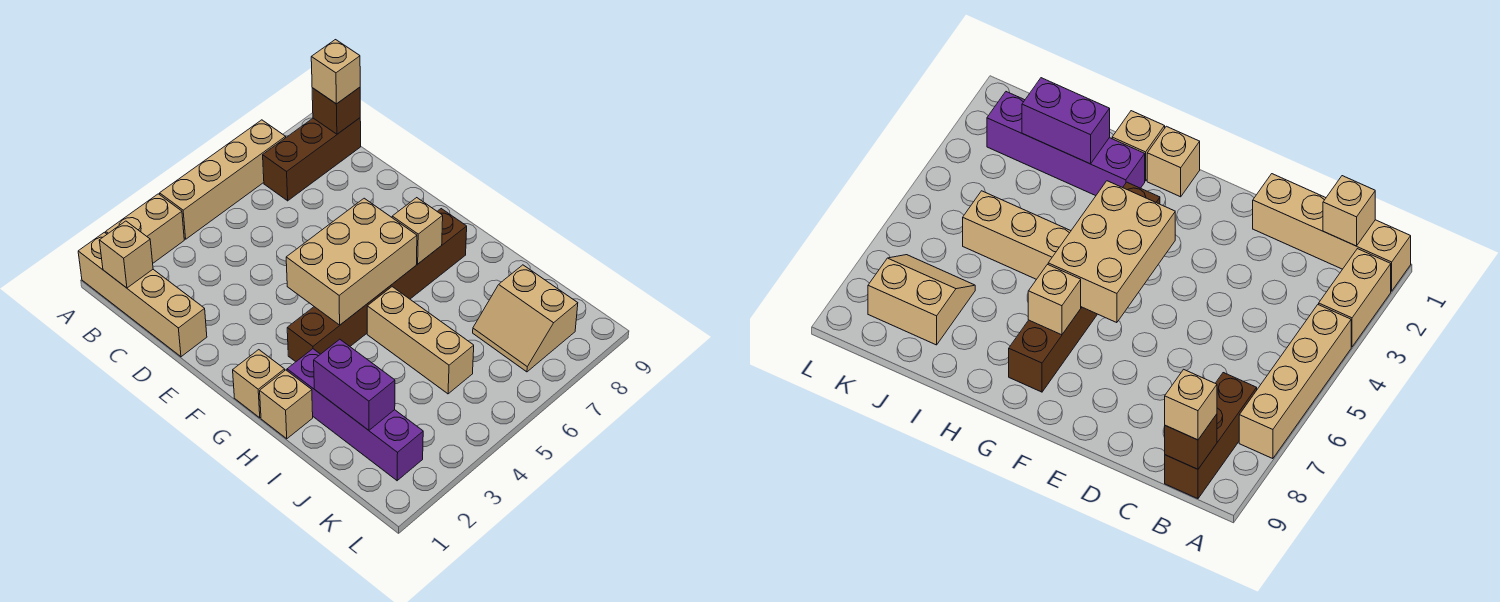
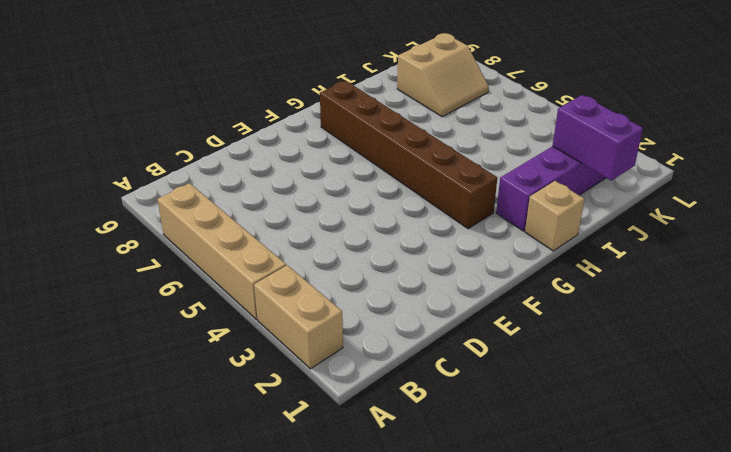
purple brick J1:J2 level 2 -> purple brick I2:J2 level 2
none -> tan brick A1:D1 level 1
none -> brown brick B7:B9 level 1
none -> tan brick G1 level 1

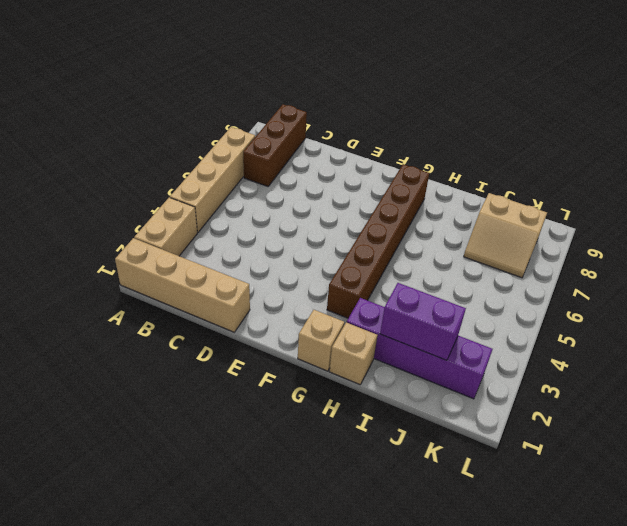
none -> tan brick H5:J5 level 1
none -> tan brick B1 level 2
none -> brown brick B9 level 2

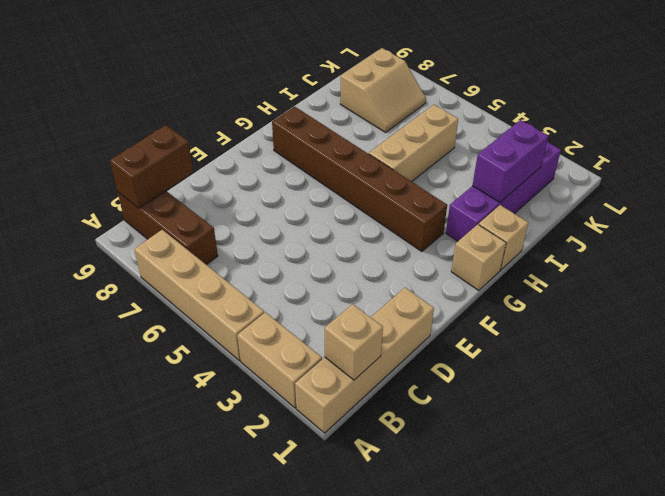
brown brick B9:C9 level 2 -> brown brick B9 level 2
none -> tan brick F4:G6 level 2
none -> tan brick G7 level 2
none -> tan brick B9 level 3

